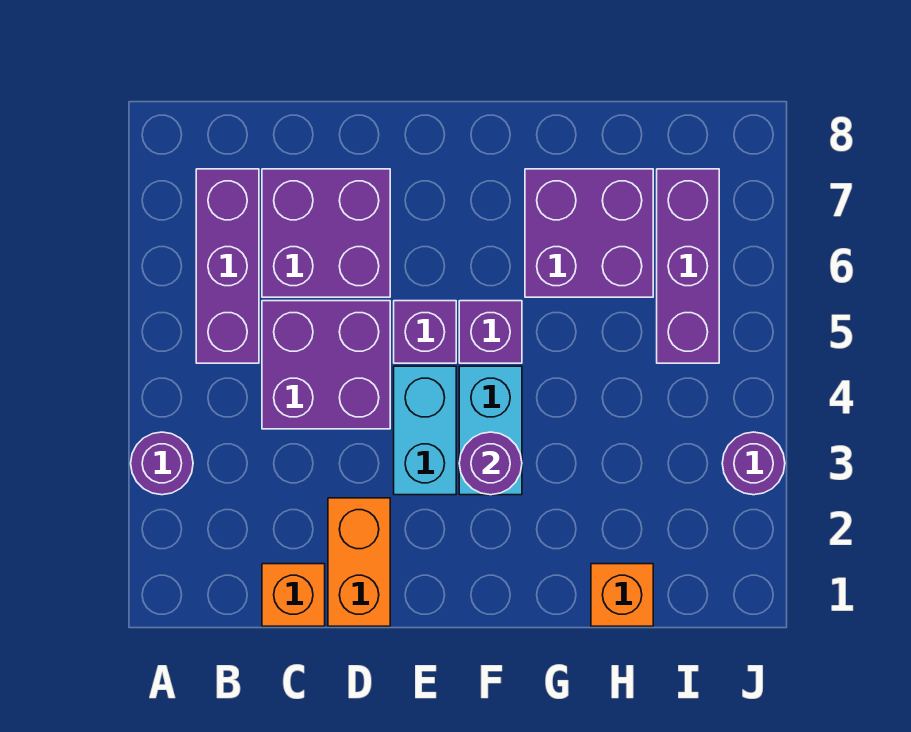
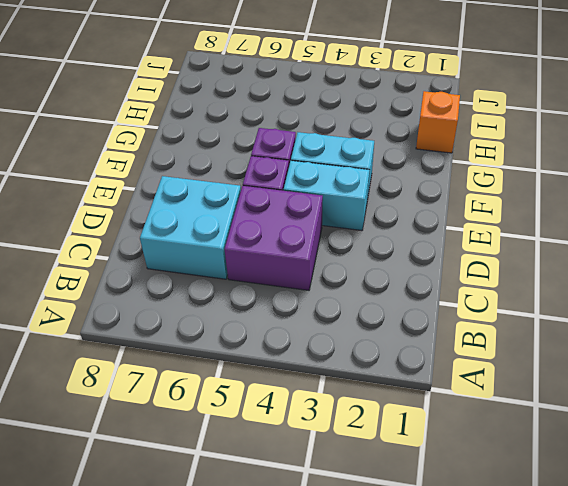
cyan brick C6:D7 level 1 -> purple brick C6:D7 level 1
none -> purple round brick A3 level 1
none -> purple brick B5:B7 level 1
none -> orange brick C1 level 1

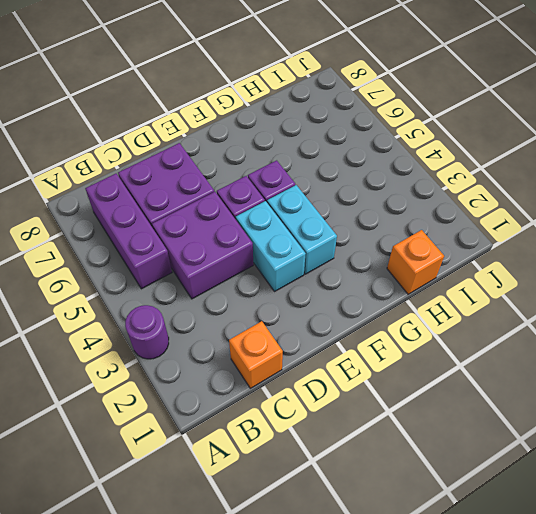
none -> orange brick D1:D2 level 1
none -> purple brick G6:H7 level 1
none -> purple brick I5:I7 level 1

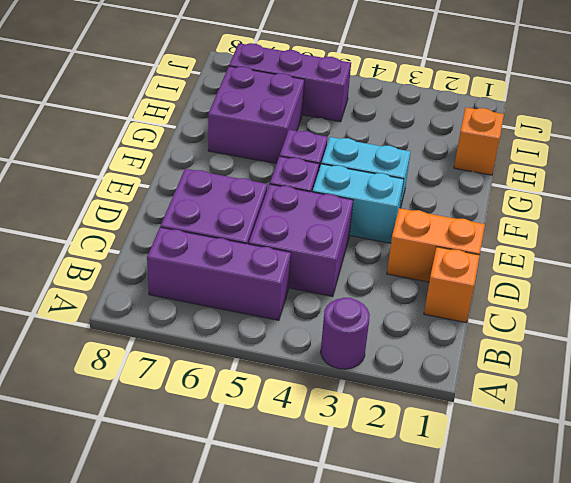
none -> purple round brick J3 level 1
none -> purple round brick F3 level 2

